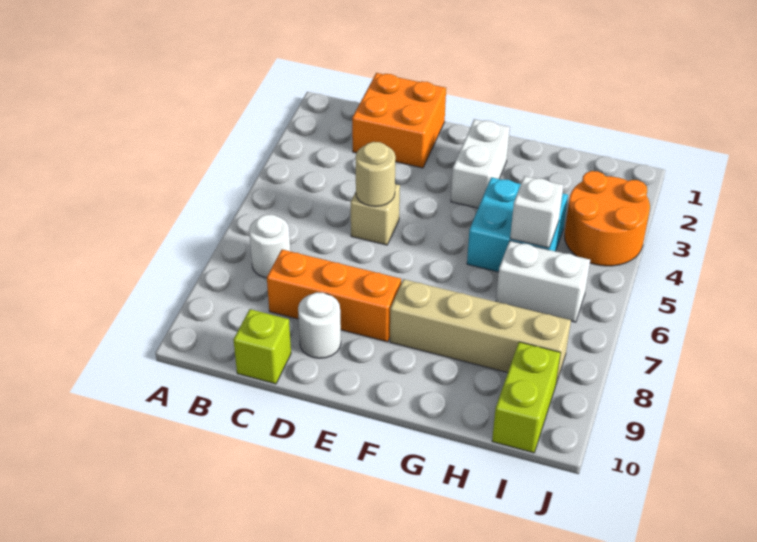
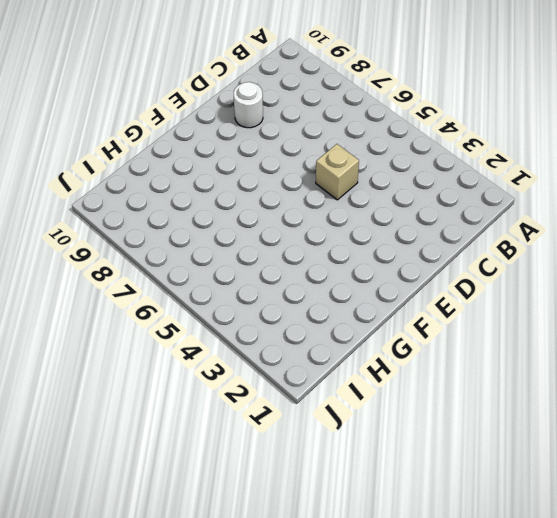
none -> white round brick B7 level 1
none -> orange brick C1:D2 level 1
none -> orange brick C8:E8 level 1

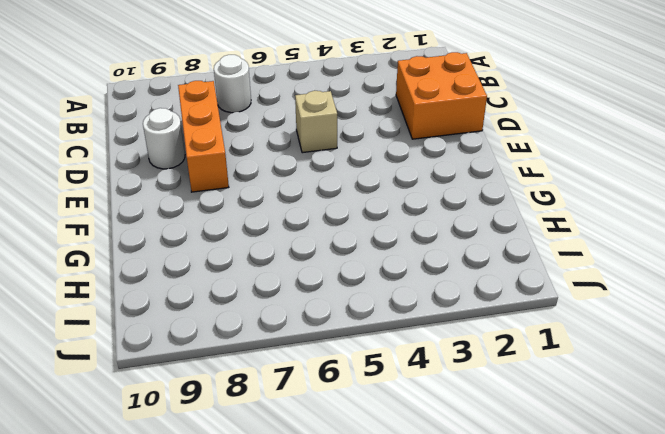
none -> lime brick C10 level 1
none -> white brick F2:F3 level 1
none -> tan brick F8:I8 level 1

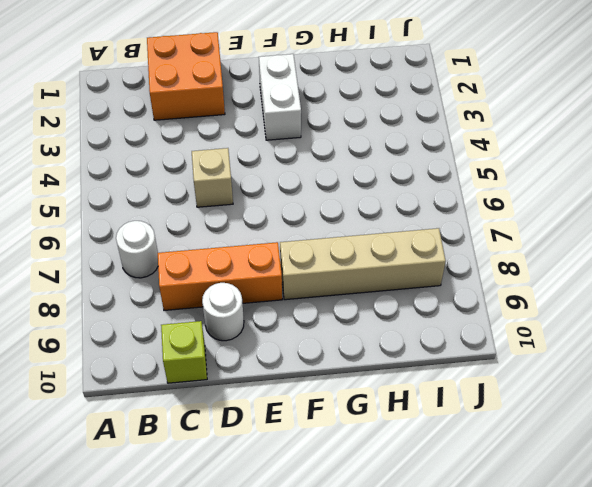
none -> cyan brick G4:H5 level 1
none -> white brick H6:I6 level 1
none -> orange round brick I3:J4 level 1

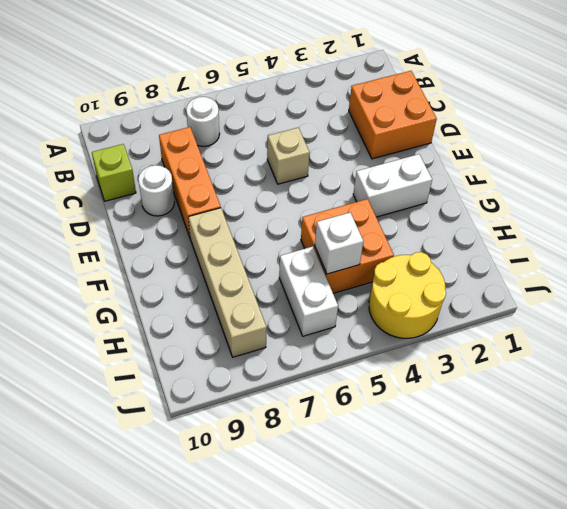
orange brick G4:H5 level 1 -> cyan brick G4:H5 level 1
yellow round brick I3:J4 level 1 -> orange round brick I3:J4 level 1
none -> lime brick I9:I10 level 1
none -> tan round brick D5 level 2

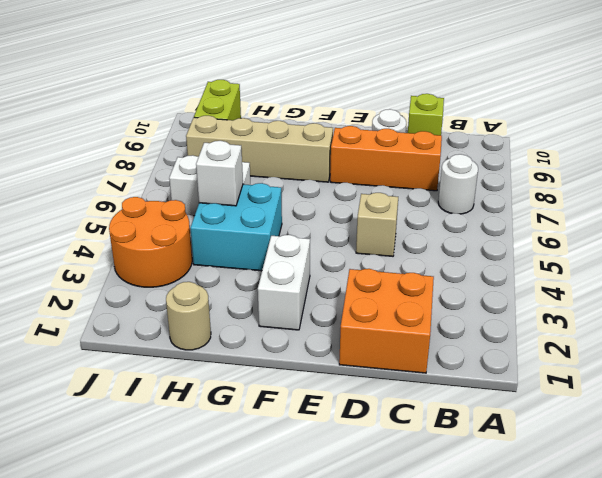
tan round brick H1 level 1 -> tan round brick D5 level 2

